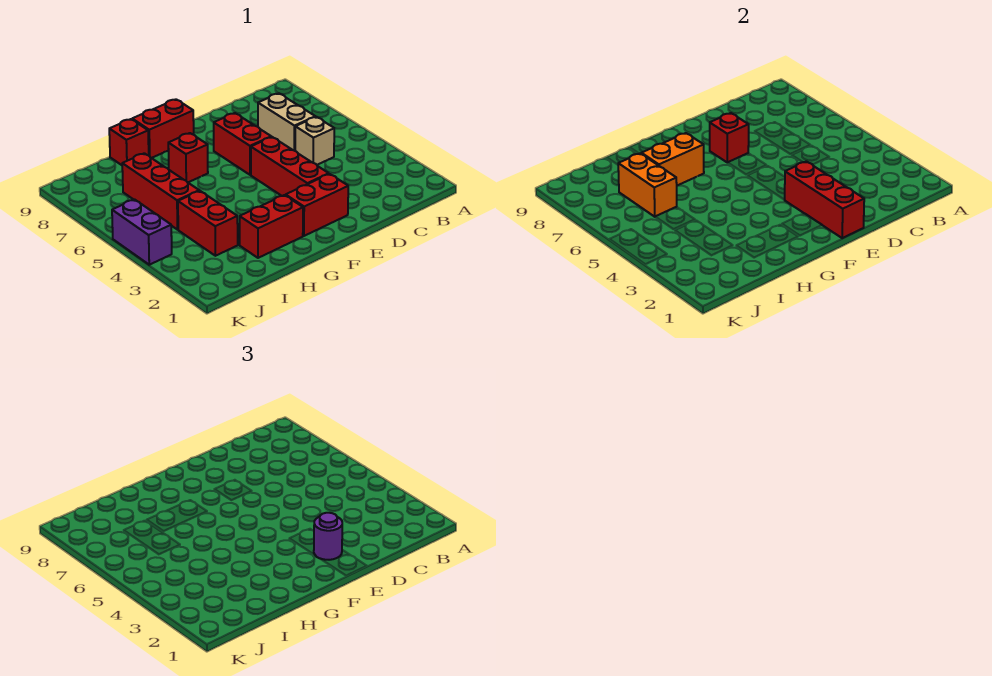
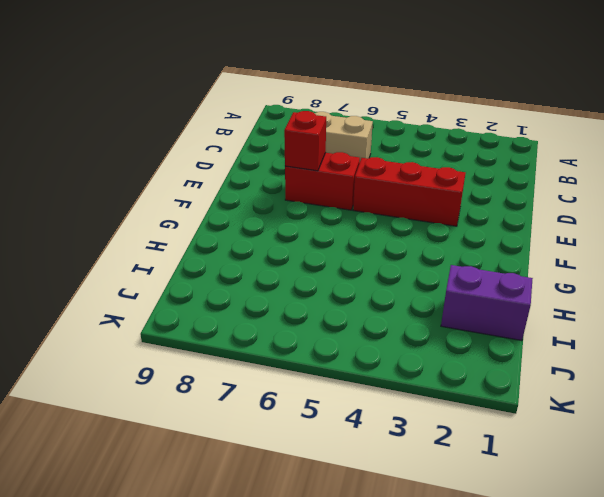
purple brick I1:I2 level 1 -> purple brick K4:K5 level 1
none -> tan brick C5 level 1
none -> red brick E2:F2 level 1
none -> red brick F9:G9 level 1

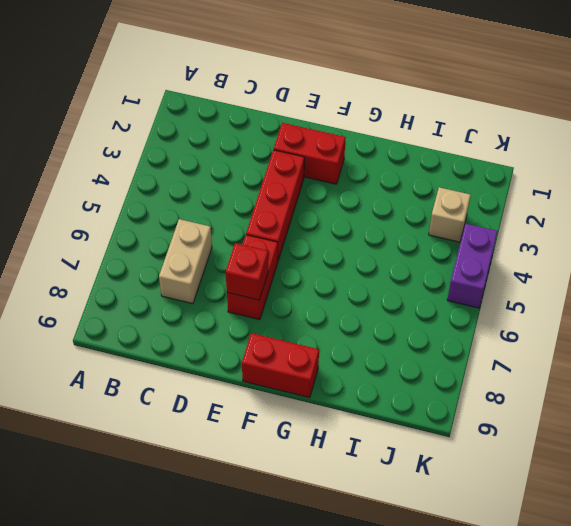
tan brick J3 level 1 -> tan brick C5 level 1
none -> red brick G2:H2 level 1
none -> red brick G7 level 1
none -> red brick H9 level 1

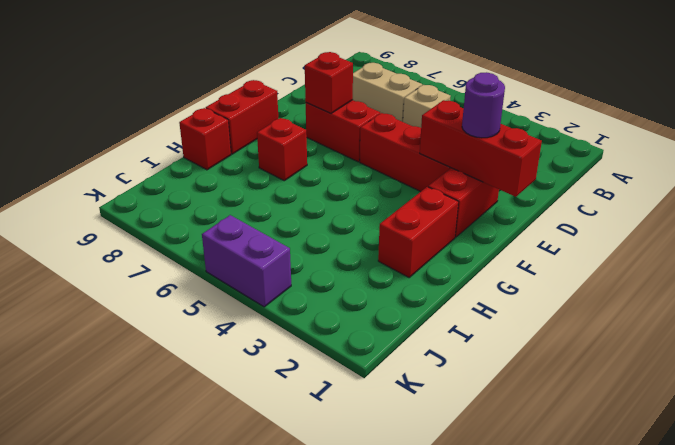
none -> red brick I3:I4 level 1
none -> red brick I5:I7 level 1
none -> orange brick G7:H7 level 2

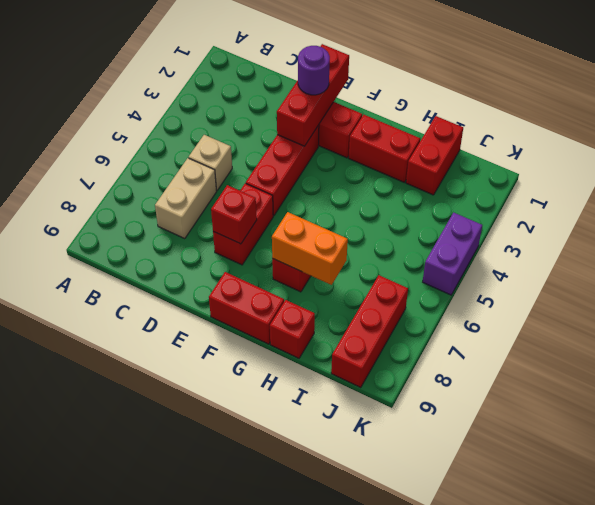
red brick I1:I2 level 1 -> red brick I3:I4 level 1
red brick J7:J9 level 1 -> red brick I5:I7 level 1
none -> orange brick I6:I7 level 2

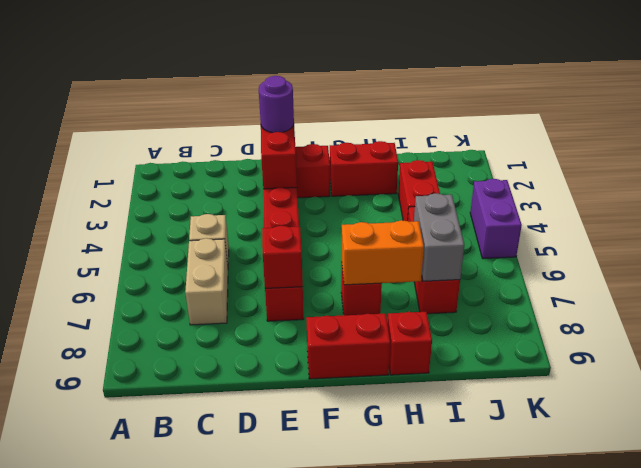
grey brick I6:I7 level 2 -> orange brick I6:I7 level 2

